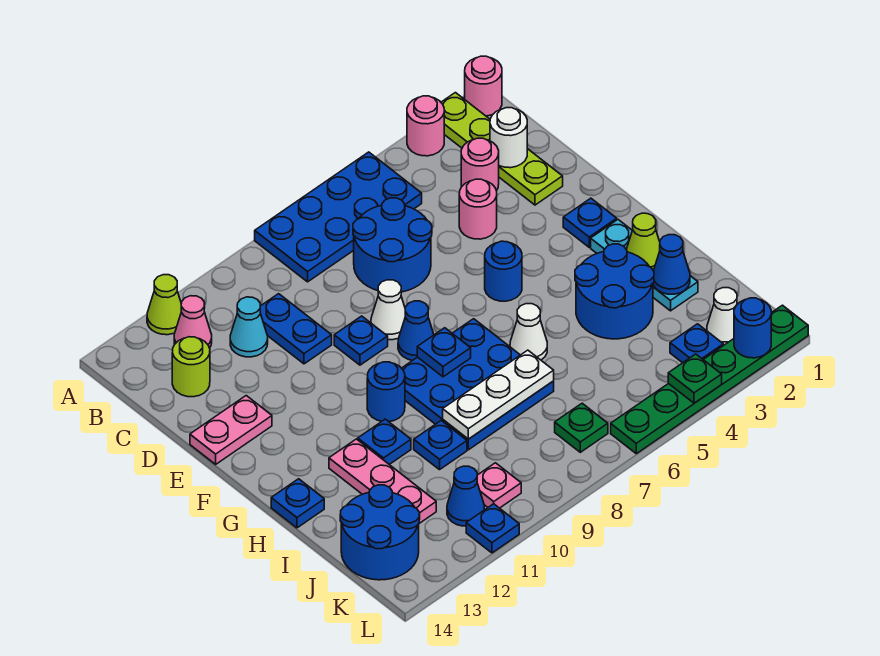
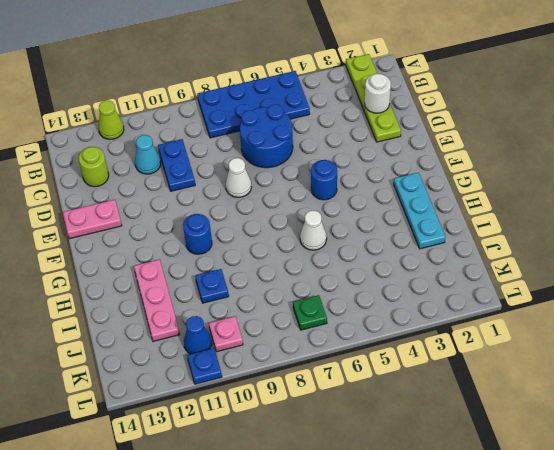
none -> pink round brick A1 level 1
none -> pink round brick A3 level 1
none -> pink cone B12 level 1
none -> pink round brick C3 level 1

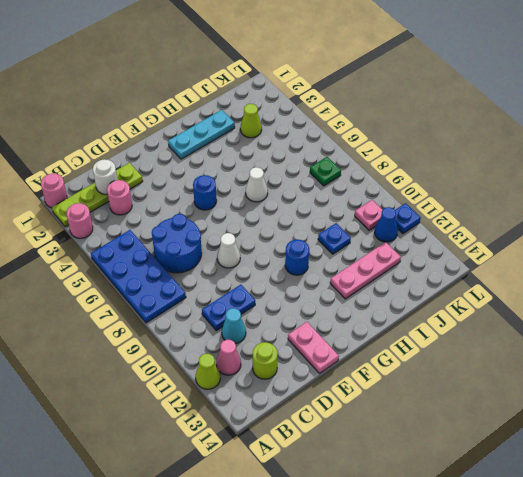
lime cone J3 level 1 -> lime cone H2 level 2
none -> pink round brick D4 level 1
none -> blue plate E9 level 1
none -> blue plate F2 level 1
none -> blue cone F8 level 1

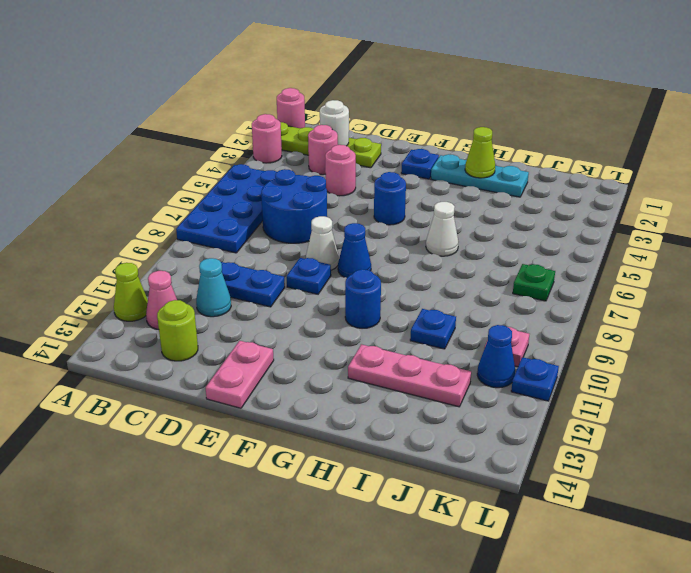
none -> blue plate G7:I9 level 1
none -> blue round brick H3:I4 level 1
none -> blue plate H11 level 1
none -> blue plate H14 level 1

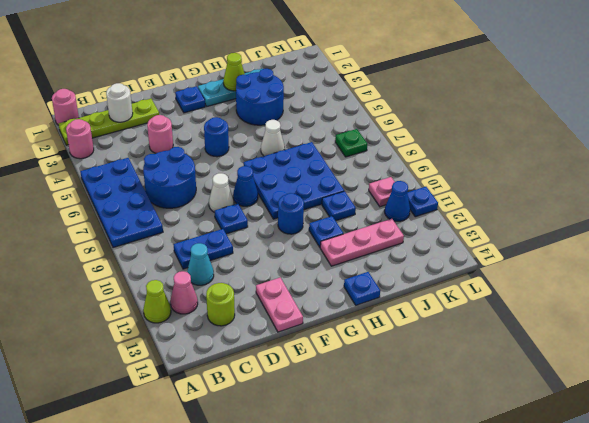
none -> pink round brick C3 level 1
none -> blue round brick J13:K14 level 1
none -> white cone K2 level 1
none -> blue plate K3 level 1

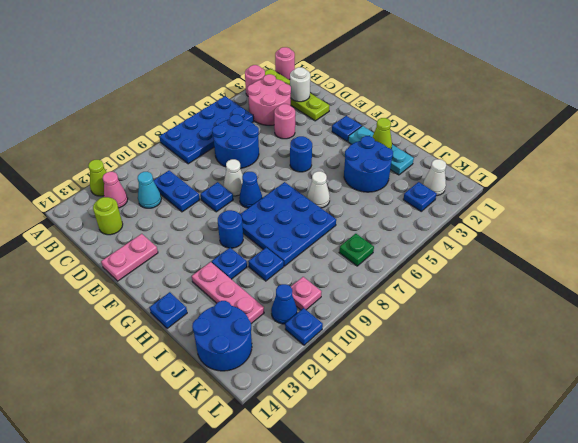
pink round brick B3:C4 level 1 -> pink round brick C3 level 1
none -> green plate L1:L6 level 1
none -> blue plate G8 level 2
none -> blue cone I2 level 2
none -> white plate I7:I9 level 2

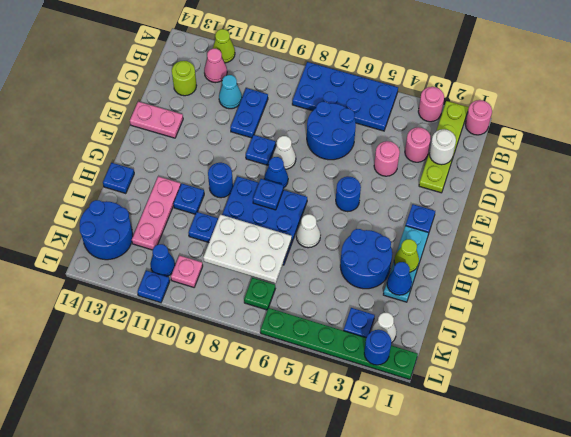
white plate I7:J9 level 2 -> white plate I7:I9 level 2
none -> green plate L4 level 2

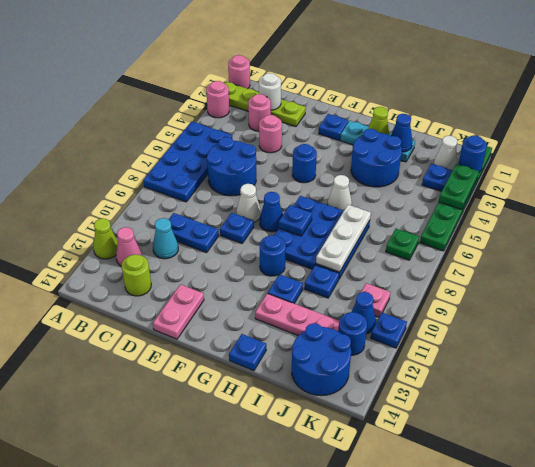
blue round brick K12 level 1 -> none
green plate L3:L4 level 2 -> green plate L4 level 2

